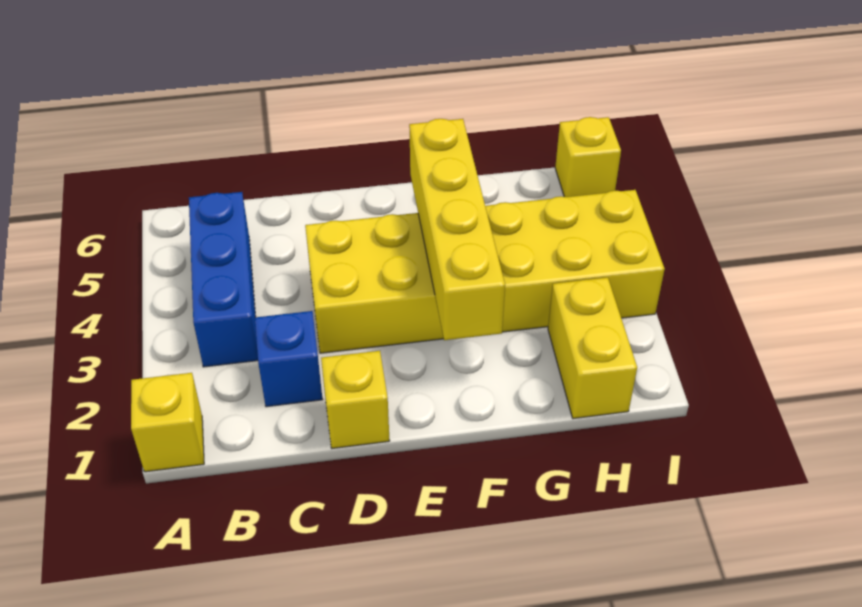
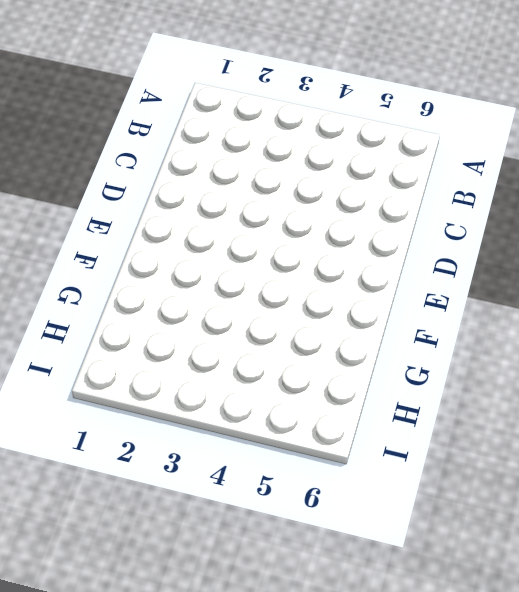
none -> yellow brick A1 level 1
none -> blue brick B3:B5 level 1

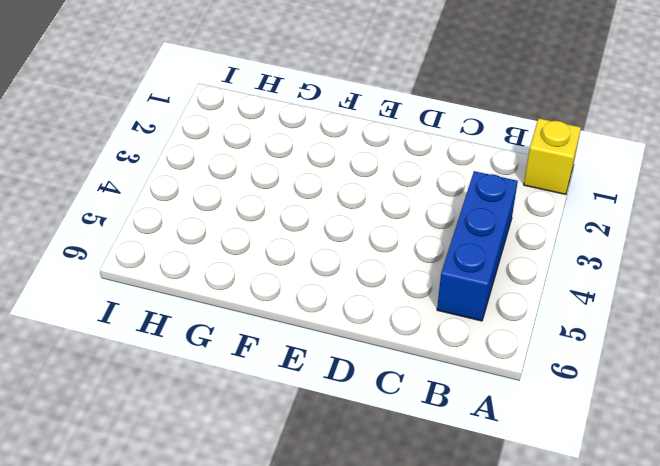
none -> blue brick C2 level 1
none -> yellow brick D1 level 1

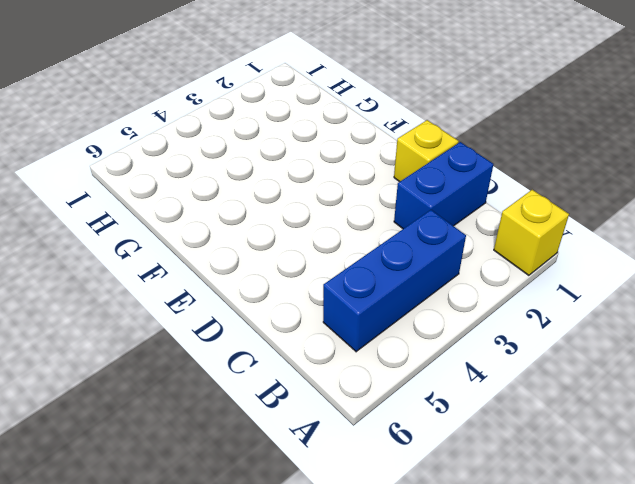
blue brick C1:C2 level 1 -> blue brick C2 level 1
none -> yellow brick D3:I4 level 1
none -> yellow brick H1:H2 level 1

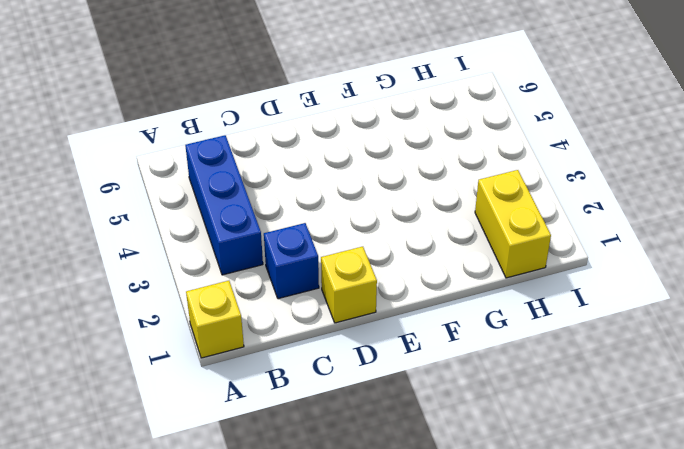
none -> yellow brick D3:I4 level 1
none -> yellow brick I6 level 1

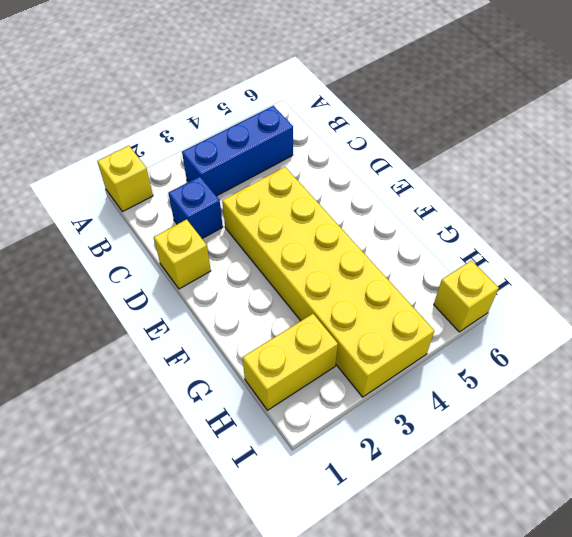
none -> yellow brick F2:F5 level 2

